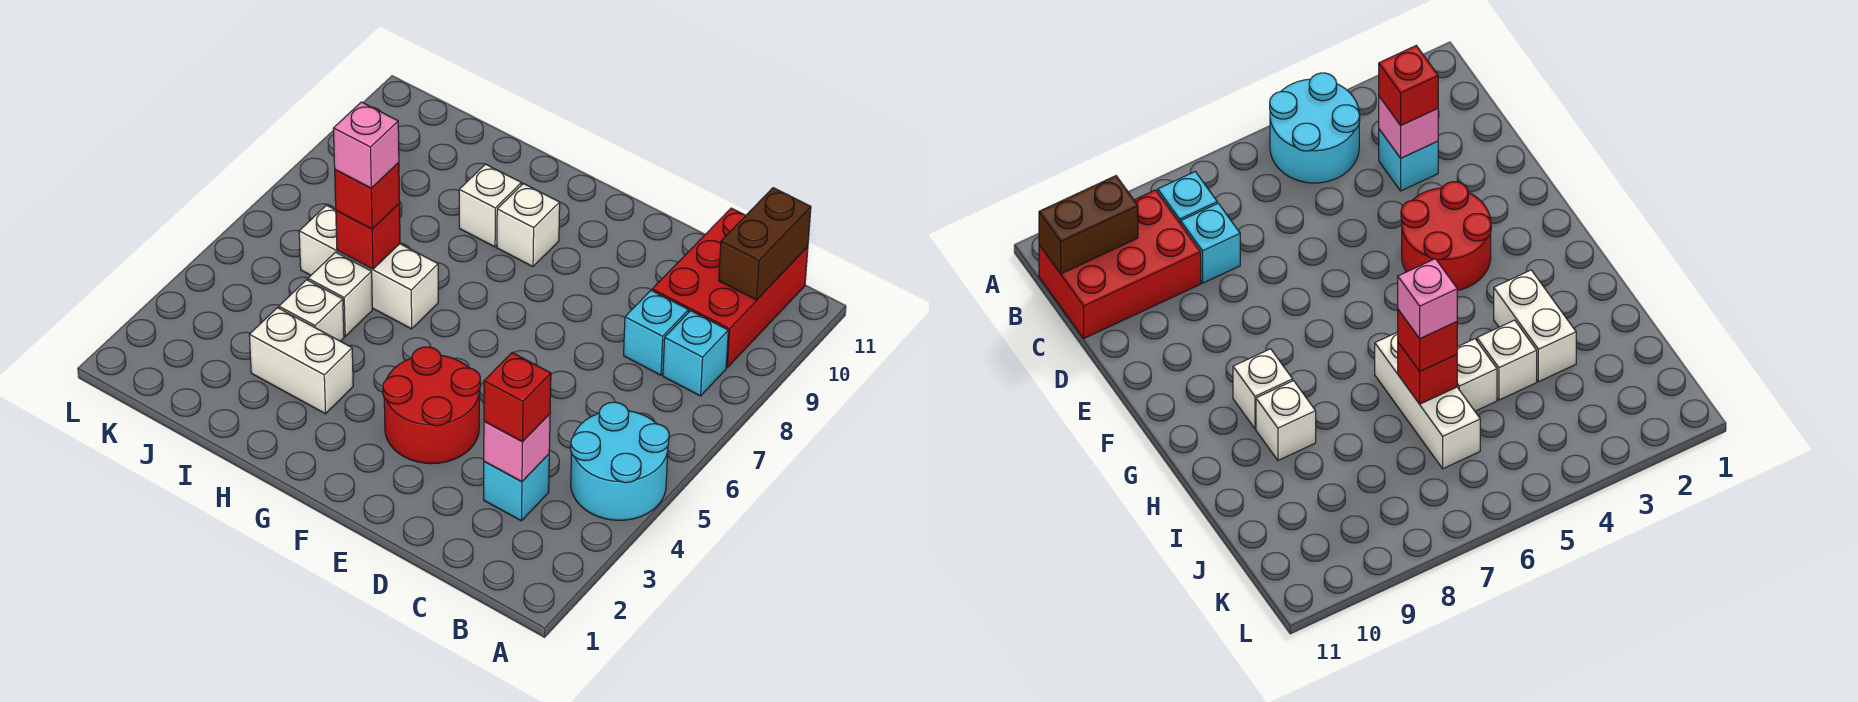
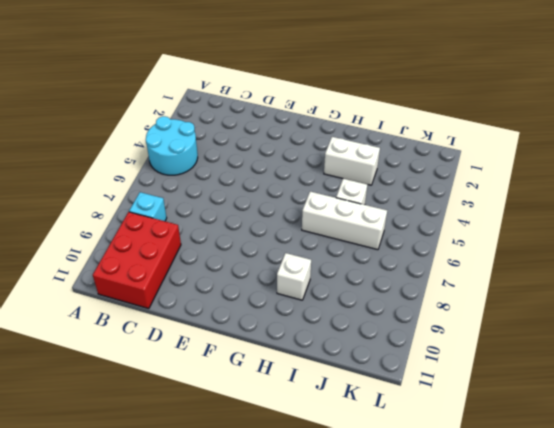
none -> cyan brick C3 level 1
none -> cyan brick C8 level 1
none -> red round brick E3:F4 level 1

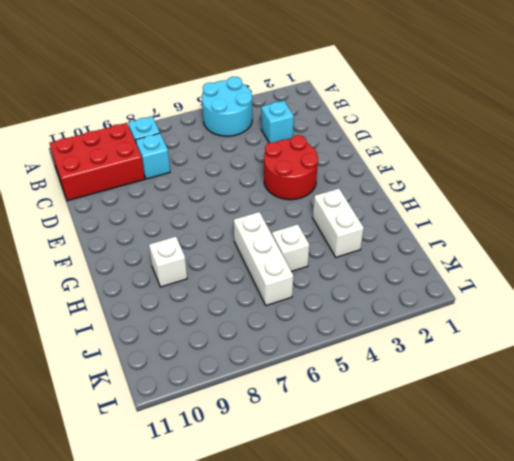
none -> white brick G9 level 1
none -> white brick I4 level 1
none -> brown brick B10:B11 level 2

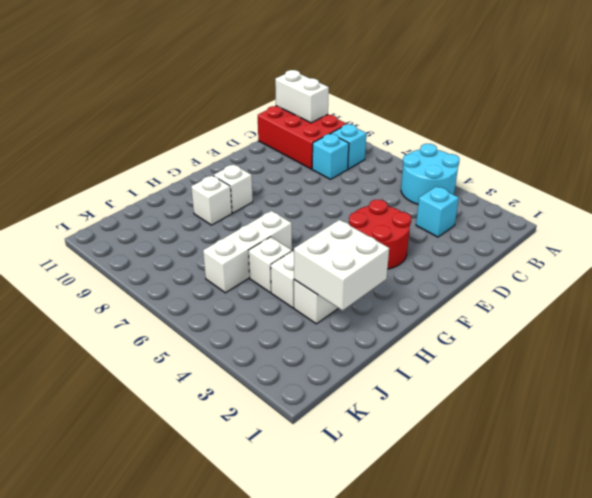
white brick B10:B11 level 2 -> brown brick B10:B11 level 2
white brick H2:I3 level 2 -> none
none -> pink brick C3 level 2
none -> red brick I6 level 2
none -> red brick C3 level 3

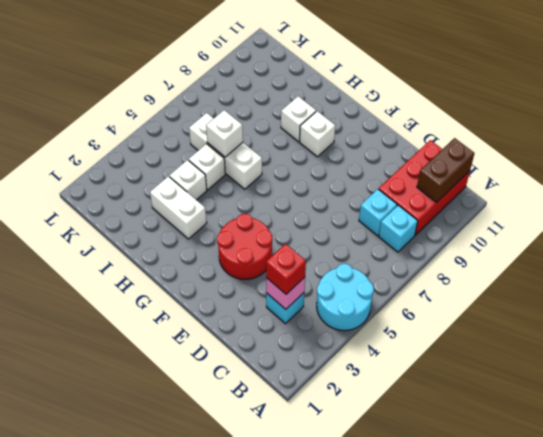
white brick I6 level 2 -> red brick I6 level 2
none -> red brick I6 level 3
none -> pink brick I6 level 4

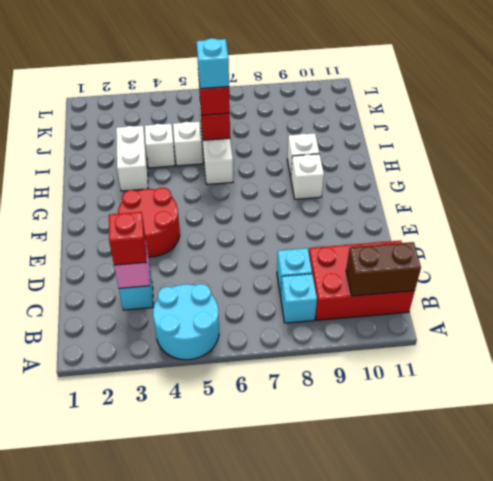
cyan brick I6 level 4 -> pink brick I6 level 4

